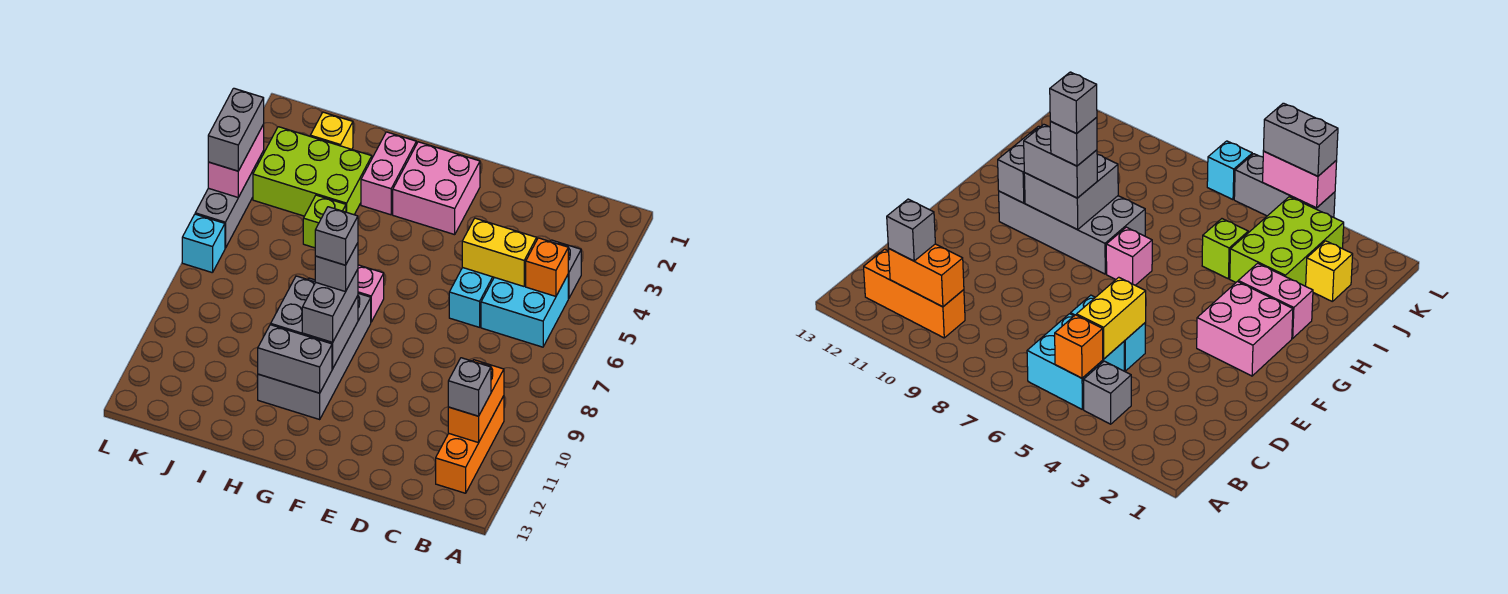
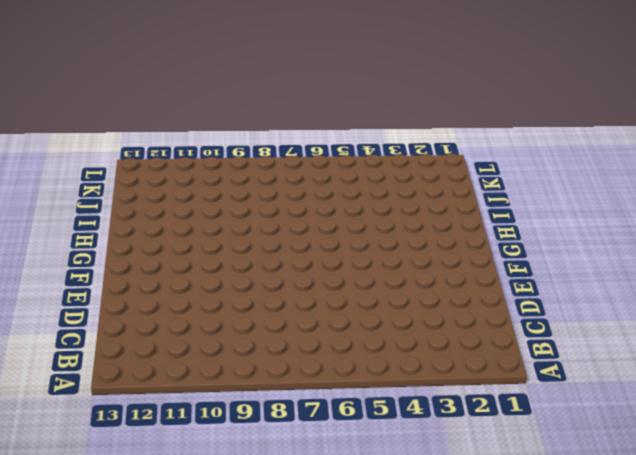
none -> grey brick B4 level 1
none -> cyan brick B5:C6 level 1
none -> orange brick B10:B12 level 1

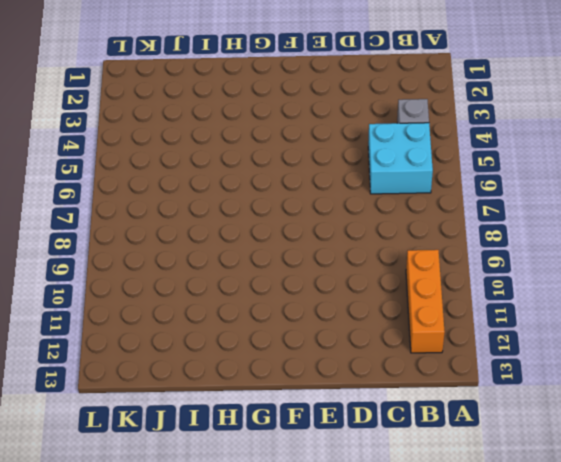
none -> cyan brick D5:D6 level 1
none -> pink brick F2:G3 level 1
none -> pink brick G7 level 1

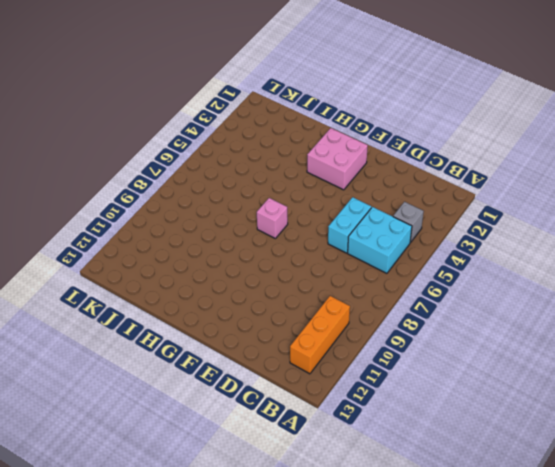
none -> grey brick G8:H11 level 1
none -> pink brick H2:H3 level 1
none -> lime brick I3:K4 level 1

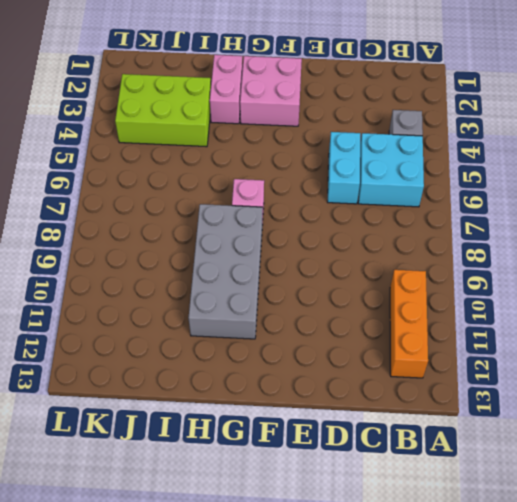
none -> lime brick I5 level 1
none -> yellow brick J2 level 1
none -> grey brick L4:L6 level 1

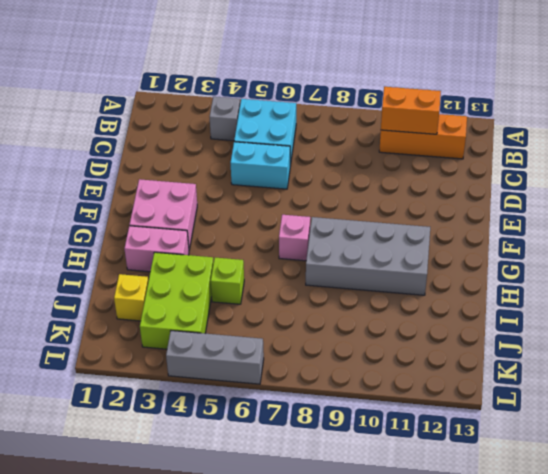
none -> cyan brick L7 level 1
none -> orange brick B5 level 2
none -> yellow brick C5:D5 level 2

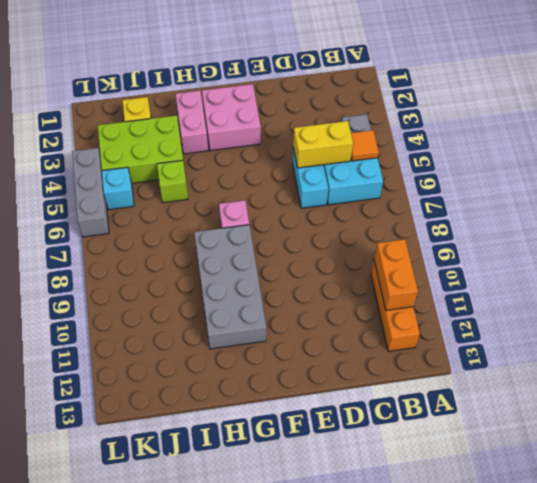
orange tile B5 level 2 -> orange brick B5 level 2
cyan brick K5 level 1 -> cyan brick L7 level 1
none -> grey brick G9:H10 level 2
none -> grey brick G11:H11 level 2
none -> pink brick L4:L5 level 2

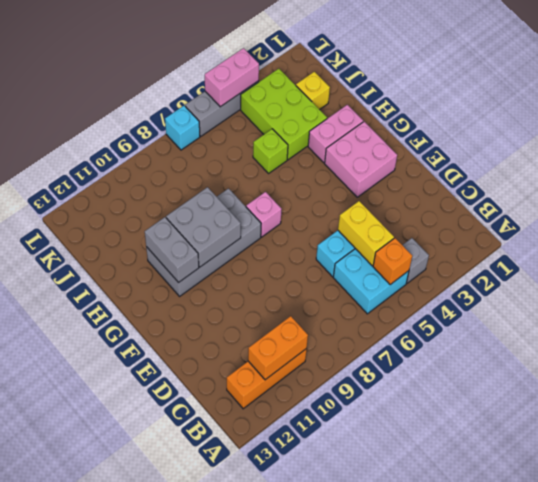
none -> grey brick B11 level 3
none -> grey brick G9:G10 level 3
none -> grey brick L4:L5 level 3

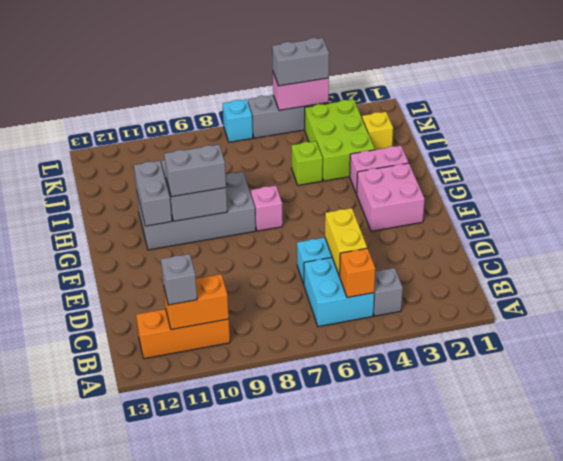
none -> grey brick G9 level 4
none -> grey brick G9 level 5

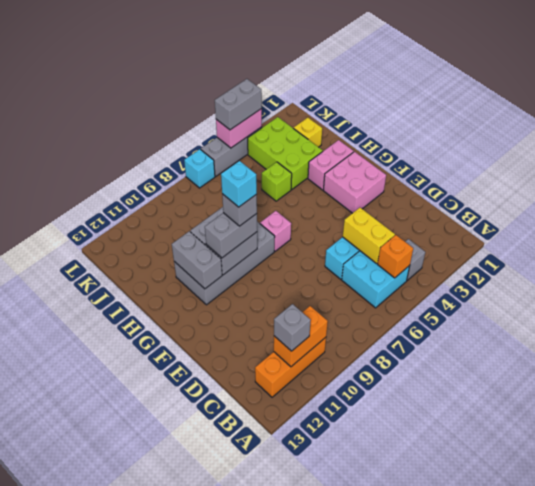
cyan brick G9 level 5 -> grey brick G9 level 5

